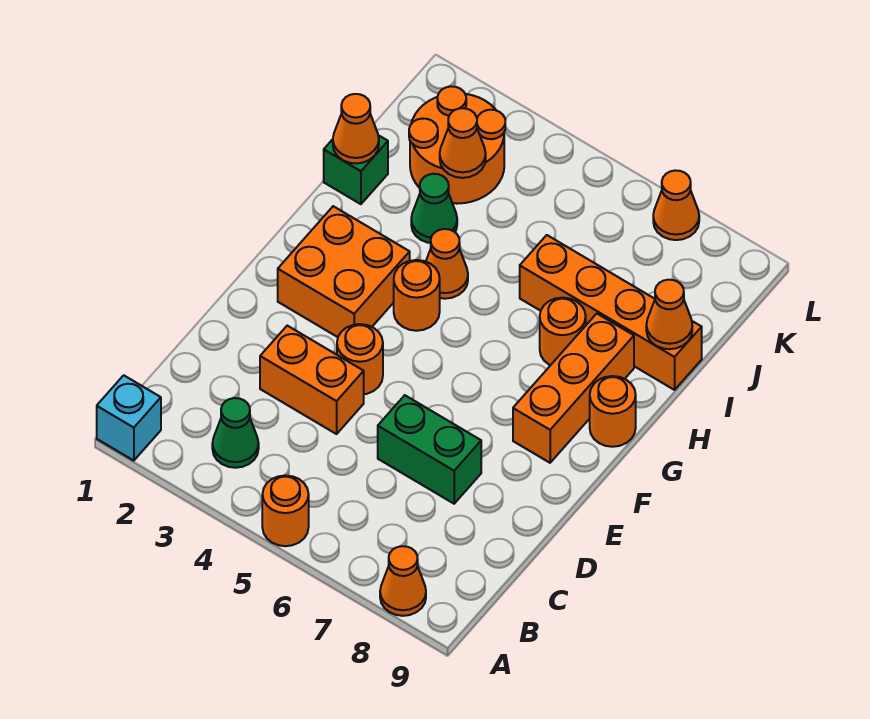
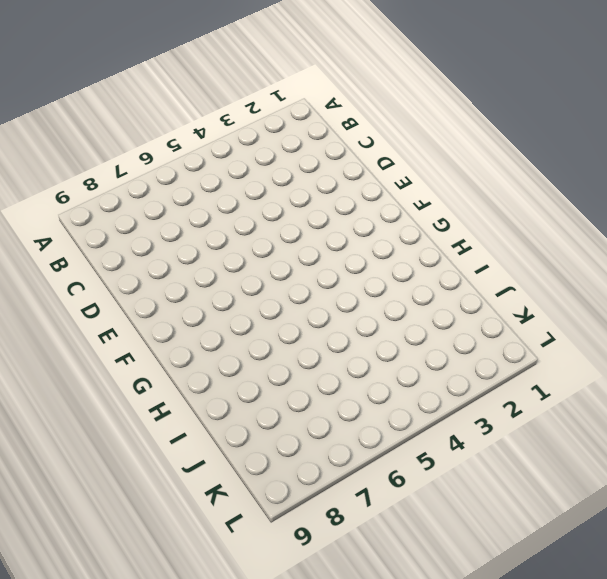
none -> cyan brick A1 level 1
none -> orange round brick A5 level 1
none -> orange cone A8 level 1

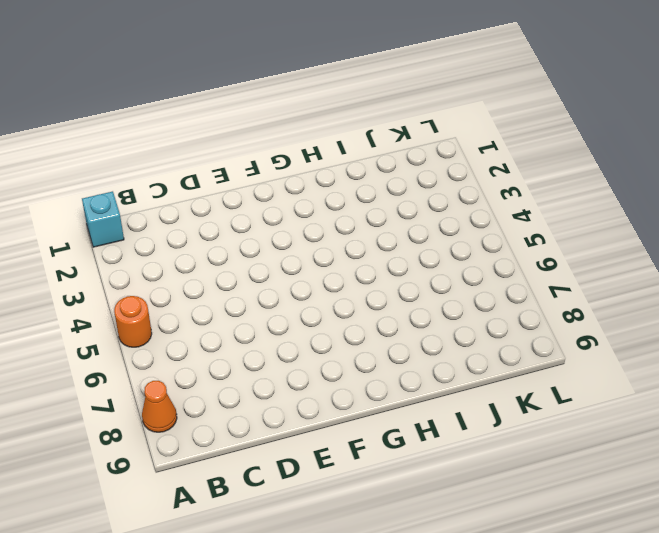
none -> green cone B3 level 1
none -> orange brick D3:D4 level 1
none -> green brick D6:D7 level 1

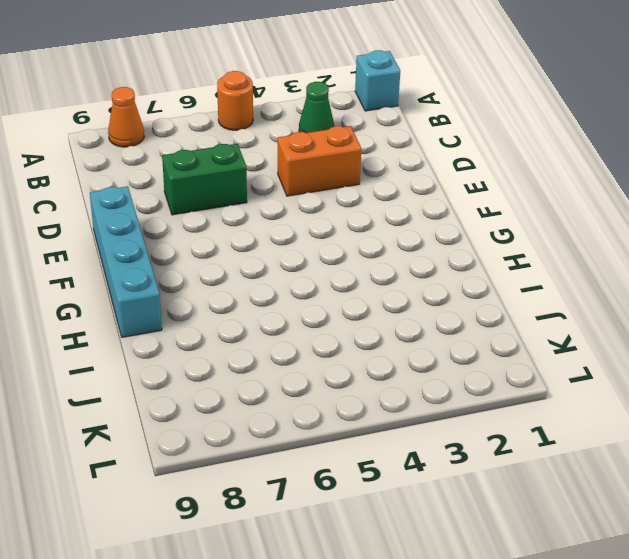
cyan brick E9:H9 level 1 -> orange round brick G9 level 1
none -> orange round brick E4 level 1
none -> orange brick F2:G3 level 1
none -> orange brick F8:H8 level 1

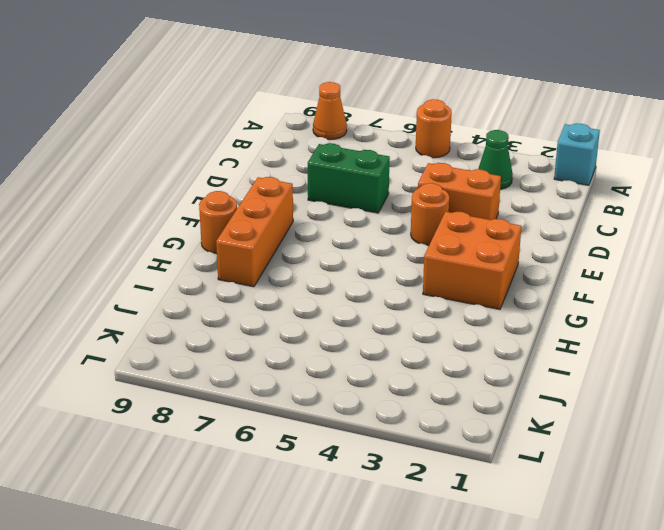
none -> orange round brick G4 level 1
none -> orange cone H4 level 1
none -> orange round brick H7 level 1

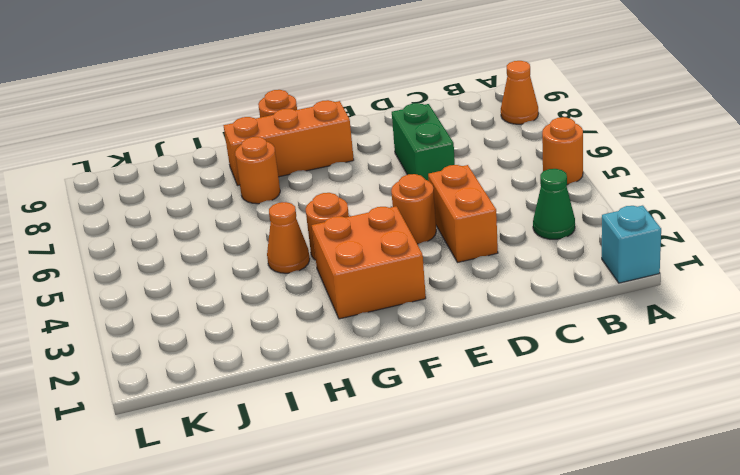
none -> green brick I1 level 1
none -> green cone I3 level 1
none -> orange brick I6:I9 level 1

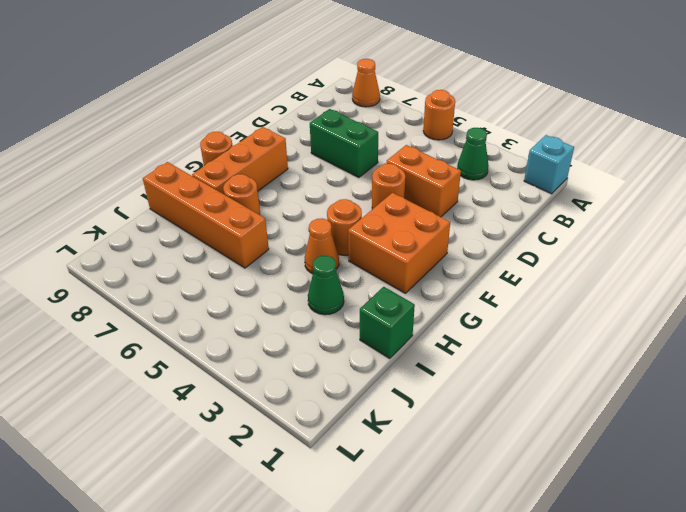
none -> orange round brick J2:K3 level 1
none -> orange cone L7 level 1
none -> orange cone I1 level 2

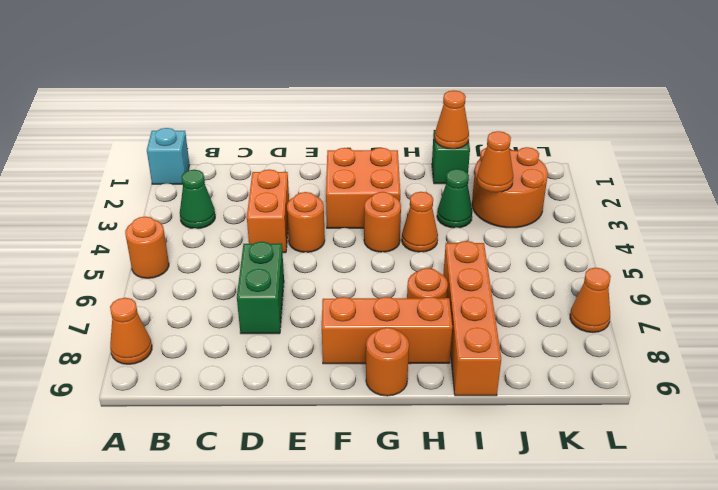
none -> orange cone I9 level 2

